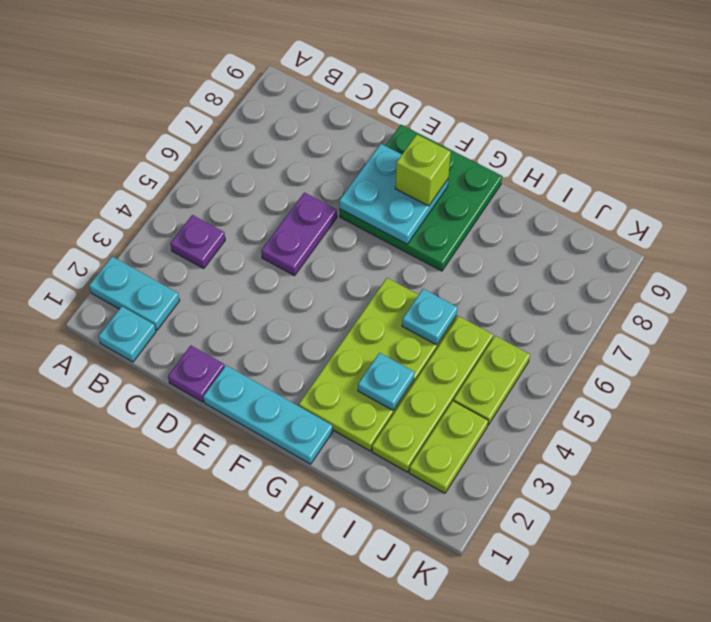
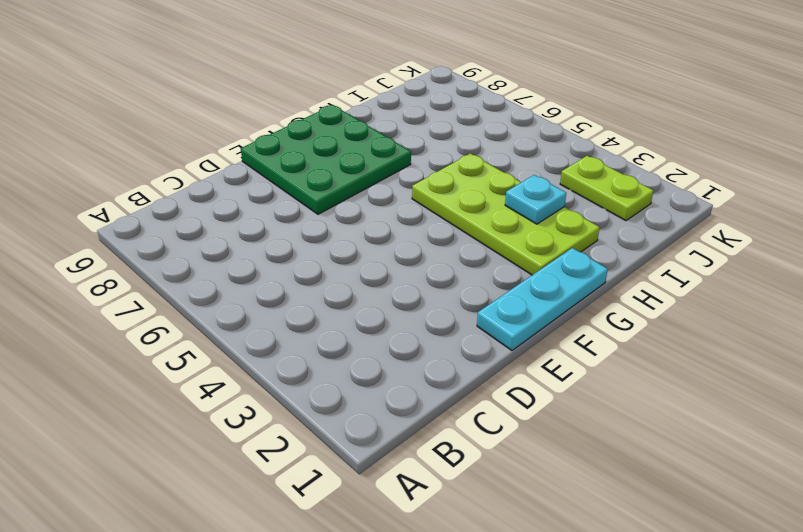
none -> cyan plate A2:B2 level 1
none -> cyan plate B1 level 1
none -> purple plate B4 level 1

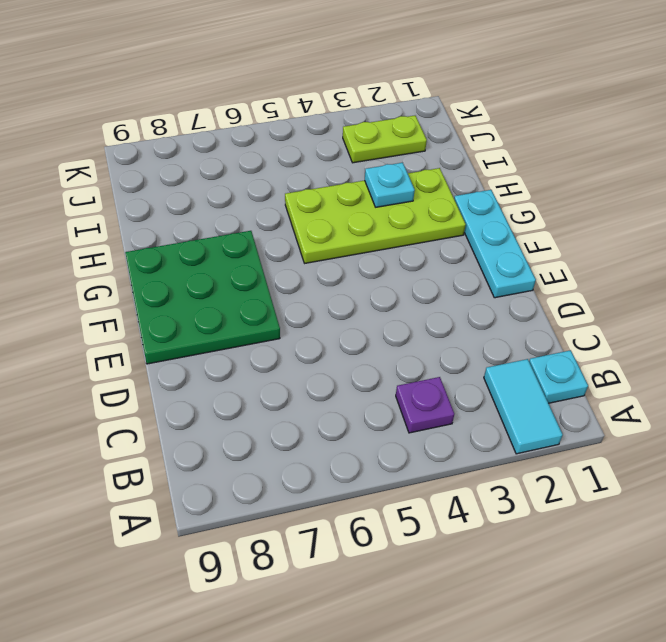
cyan tile A2:B2 level 1 -> cyan plate A2:B2 level 1
none -> purple plate D1 level 1
none -> purple plate D5:D6 level 1
none -> lime plate I2:I5 level 1

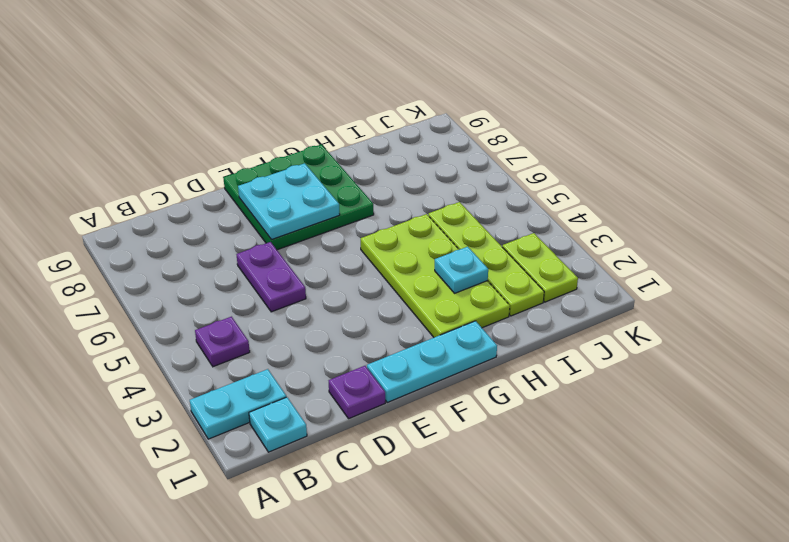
none -> lime plate J4:J5 level 1
none -> cyan plate H5 level 2
none -> lime brick F8 level 3

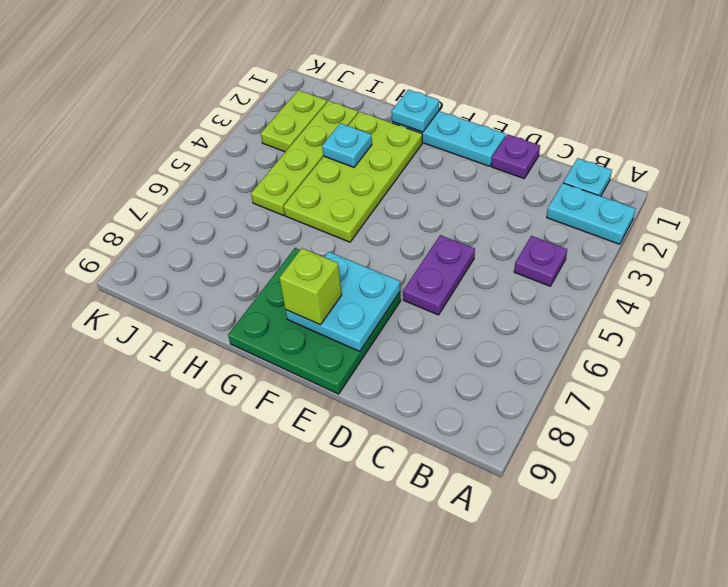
cyan plate G1 level 2 -> cyan plate H5 level 2
none -> lime plate J4:J5 level 1

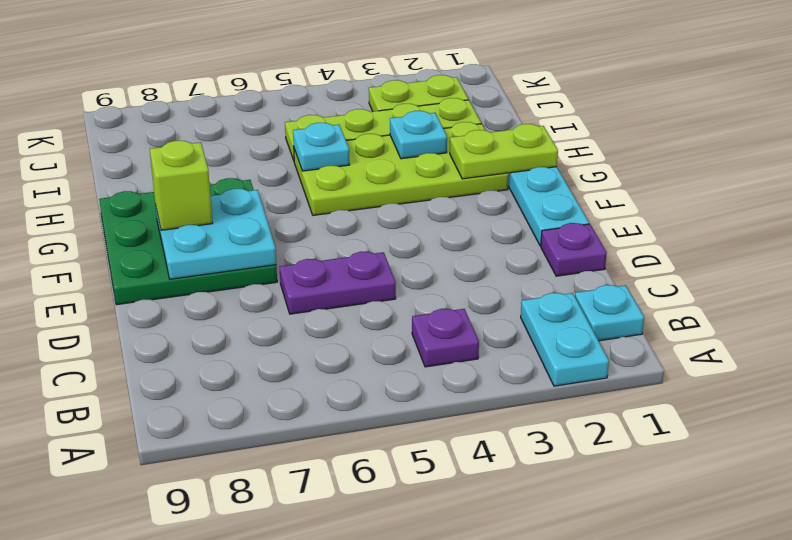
lime plate G1:G2 level 2 -> lime plate J4:J5 level 1

